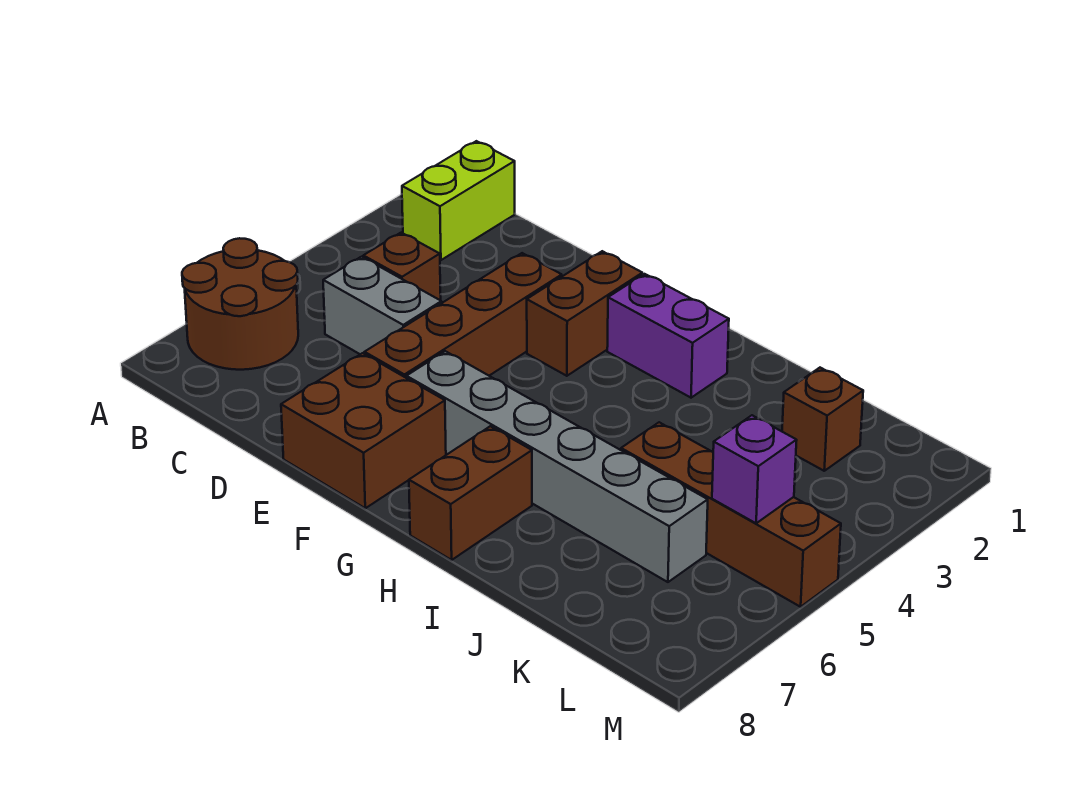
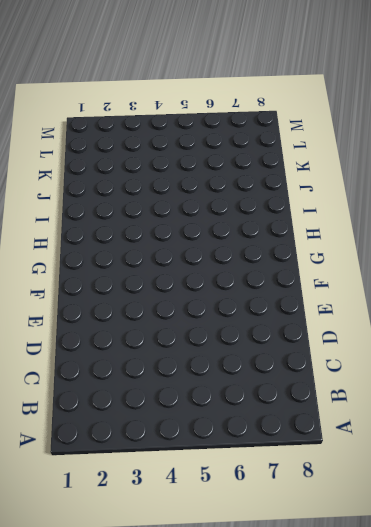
none -> brown round brick A6:B7 level 1
none -> lime brick B1:B2 level 1
none -> brown brick C4 level 1

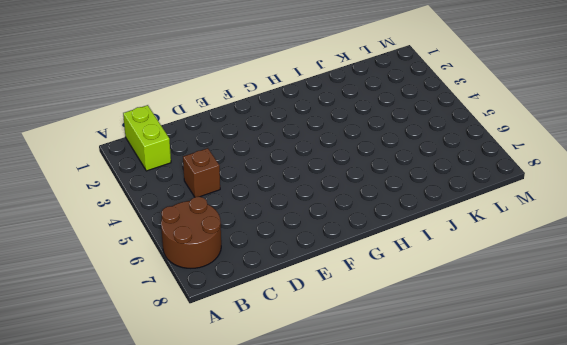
none -> grey brick C5:D5 level 1
none -> brown brick E3:E6 level 1
none -> brown brick E7:F8 level 1

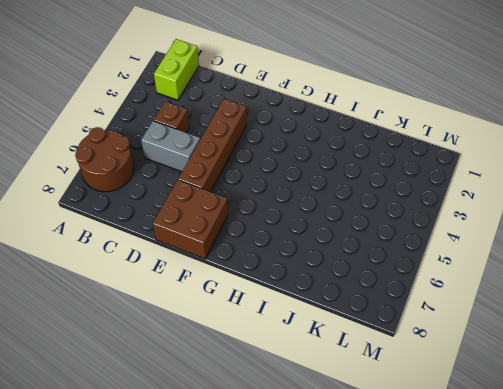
none -> brown brick F2:F3 level 1
none -> grey brick F6:K6 level 1
none -> purple brick G2:H2 level 1

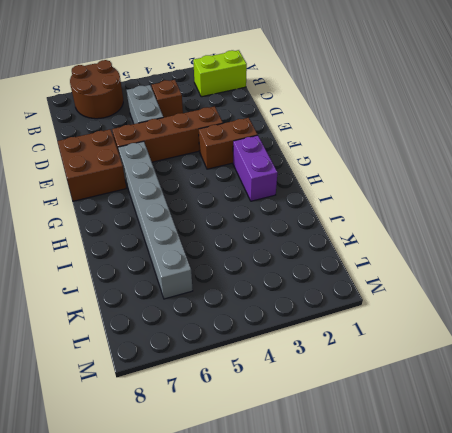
none -> brown brick H7:H8 level 1
none -> brown brick J5:M5 level 1
none -> brown brick K2 level 1

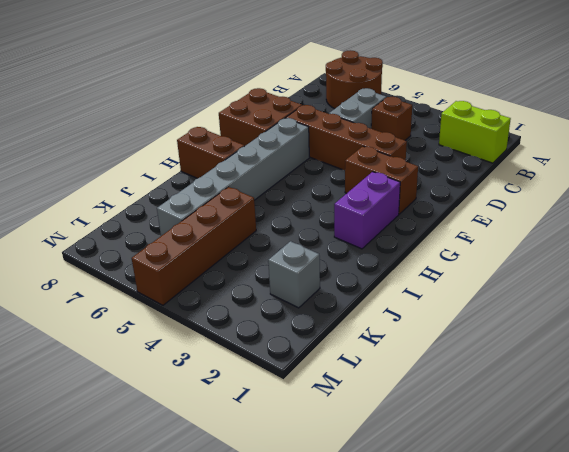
grey brick K2 level 1 -> brown brick K2 level 1
none -> purple brick L5 level 2

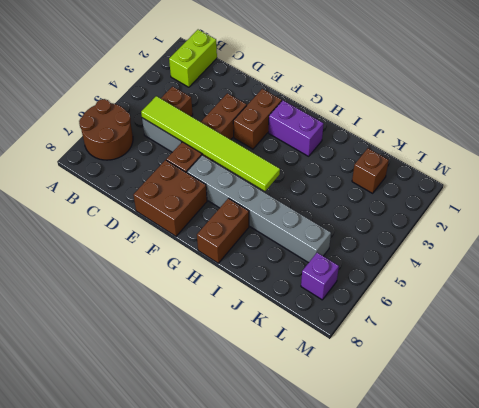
lime tile C5:H5 level 2 -> none
purple brick L7 level 1 -> purple brick L5 level 2
none -> brown brick J5:M5 level 1

